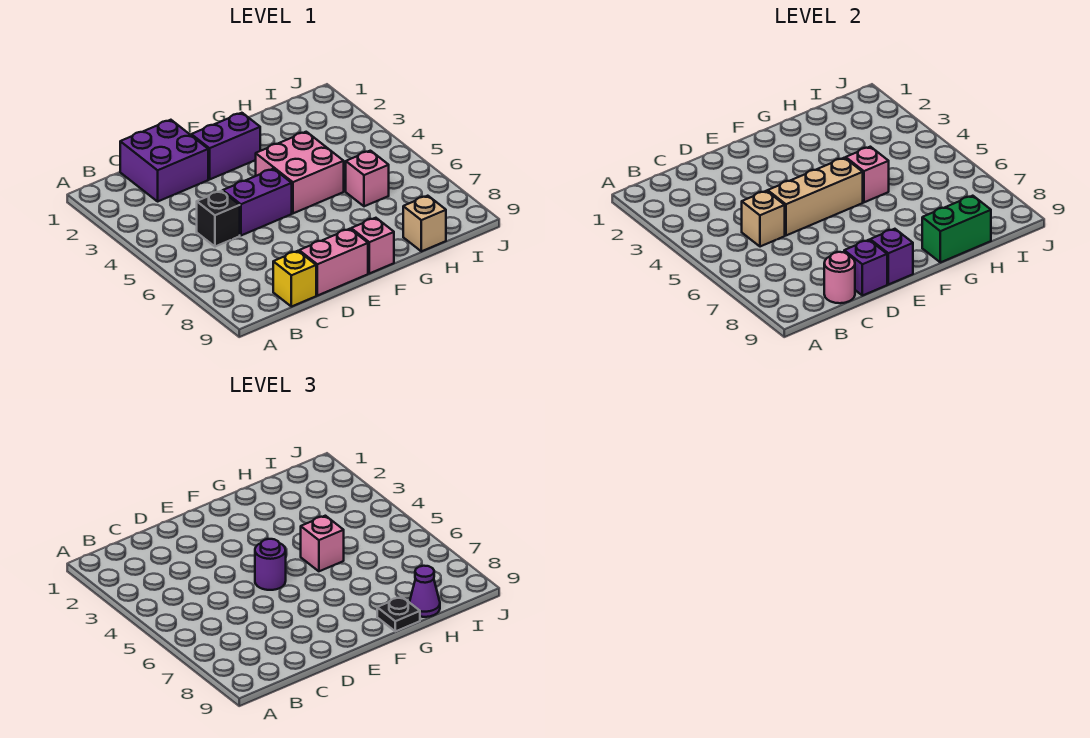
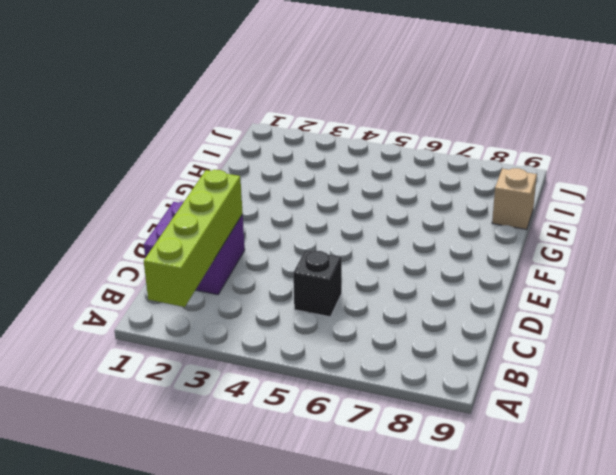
lime brick A2:D2 level 2 -> none
none -> yellow brick C9 level 1
none -> purple brick D5:E5 level 1
none -> pink brick D9:E9 level 1

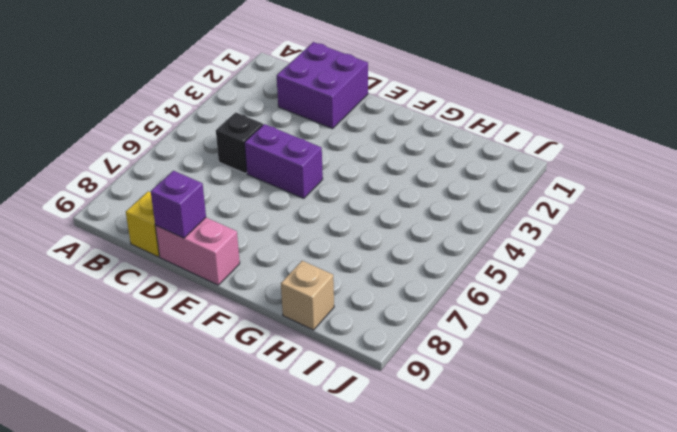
none -> purple brick E2:F2 level 1
none -> pink brick F4:G5 level 1
none -> pink brick F9 level 1

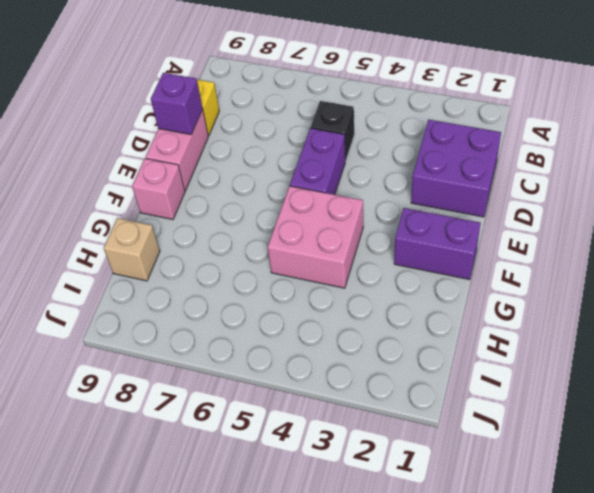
purple brick F1:F2 level 1 -> purple brick E2:F2 level 1
none -> pink brick H6 level 1
none -> tan brick C5 level 2
none -> pink round brick C9 level 2

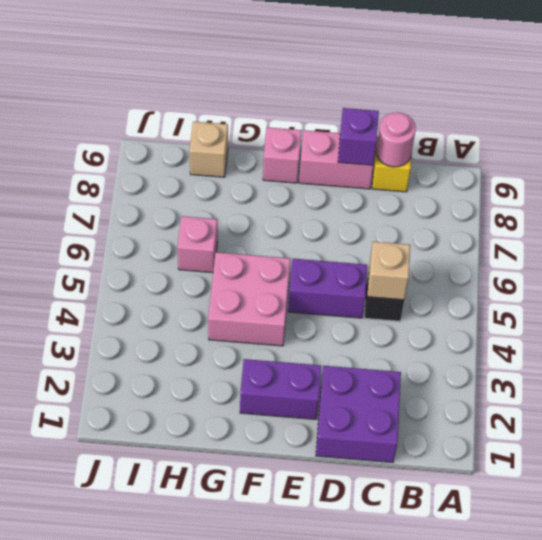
none -> tan brick D5:F5 level 2
none -> purple brick E9 level 2
none -> pink brick G5 level 2

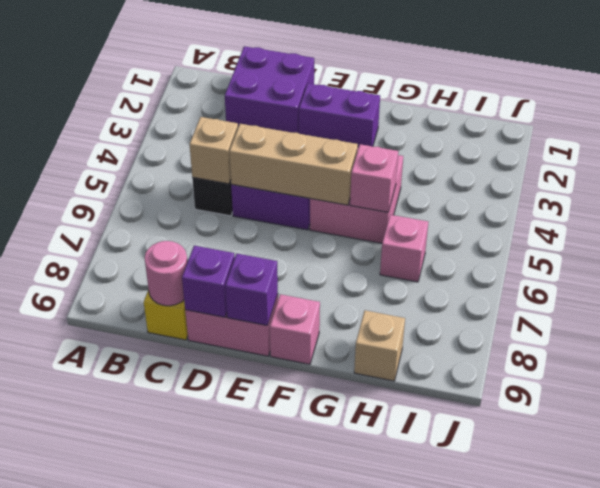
none -> green brick G9:H9 level 2
none -> purple round brick E5 level 3
none -> pink brick G5 level 3

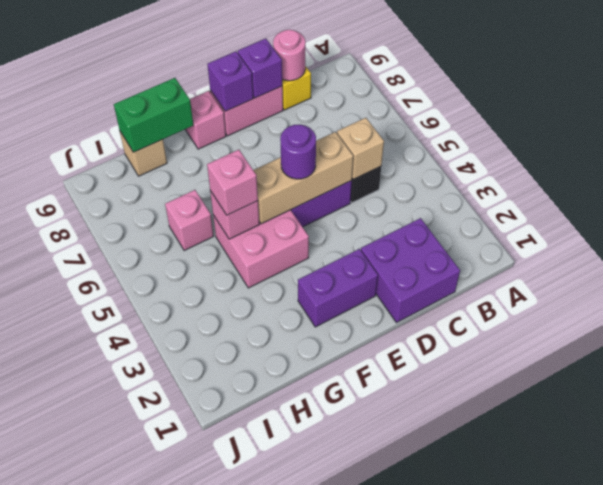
none -> black plate G9 level 3
none -> purple cone H9 level 3

